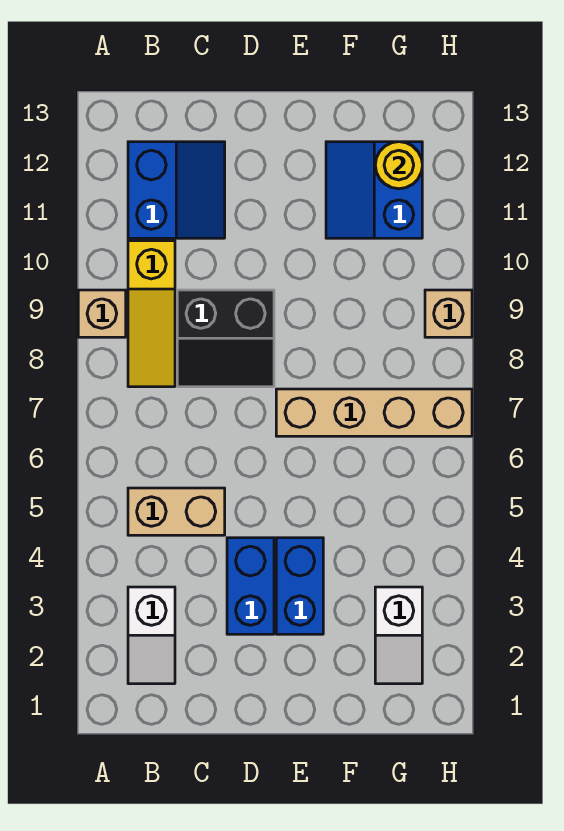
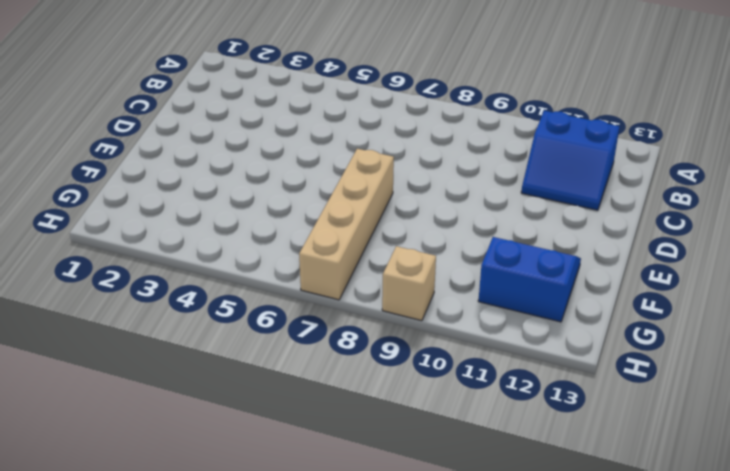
none -> tan brick A9 level 1
none -> white slope B2:B3 level 1 top 3
none -> tan brick B5:C5 level 1

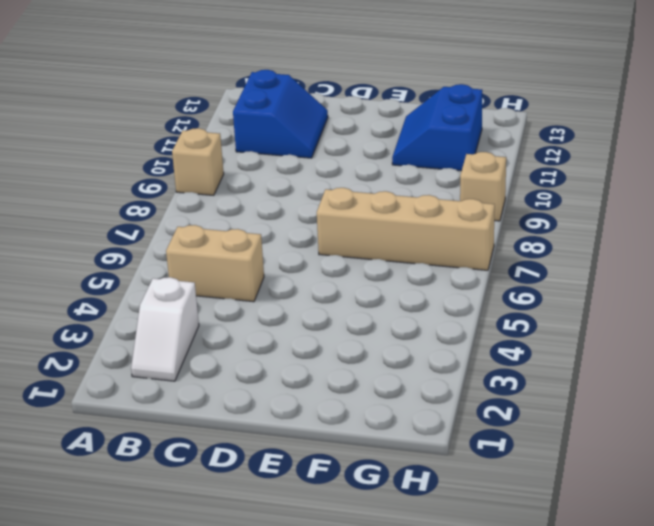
none -> yellow slope B8:B10 level 1 top 10
none -> black slope C8:D9 level 1 top 9
none -> blue brick D3:D4 level 1

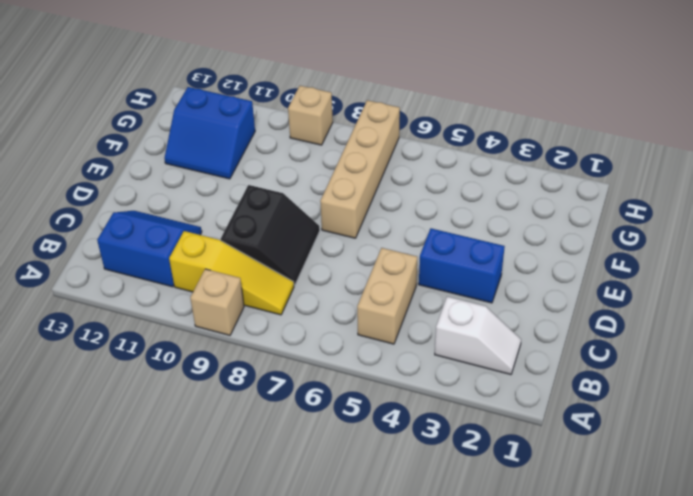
none -> blue brick E3:E4 level 1
none -> white slope G2:G3 level 1 top 3
none -> yellow round brick G12 level 2

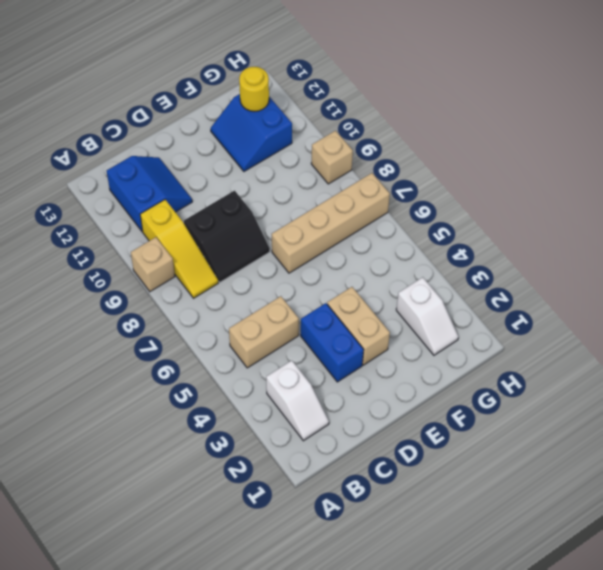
tan brick E3:E4 level 1 -> blue brick E3:E4 level 1

